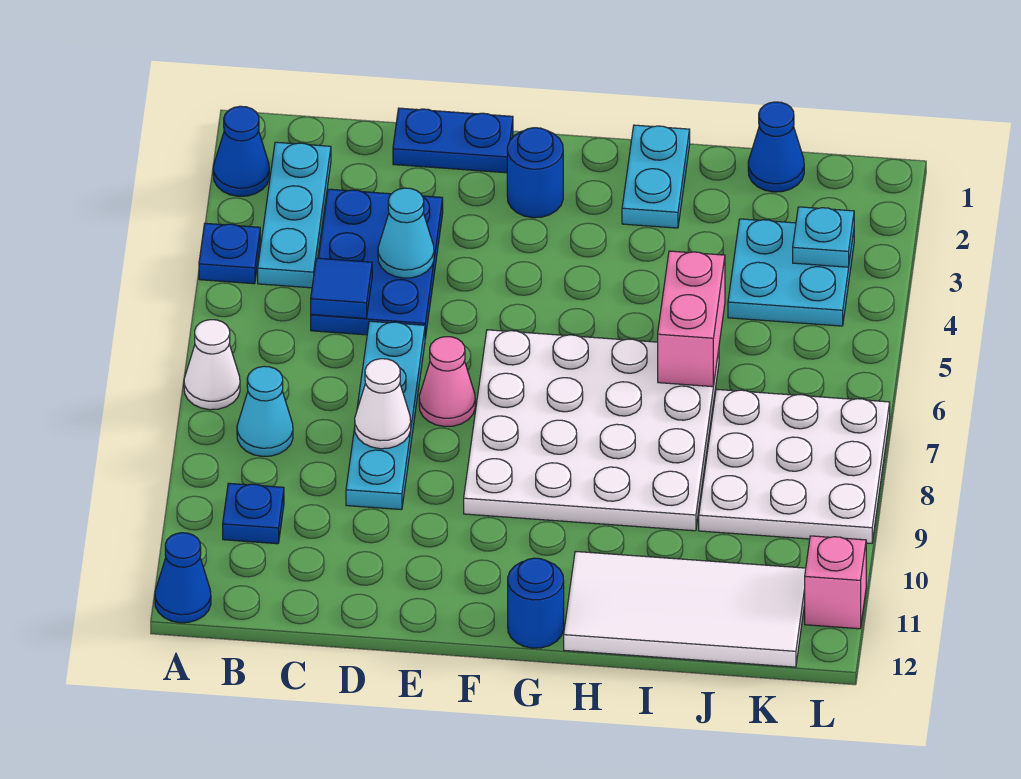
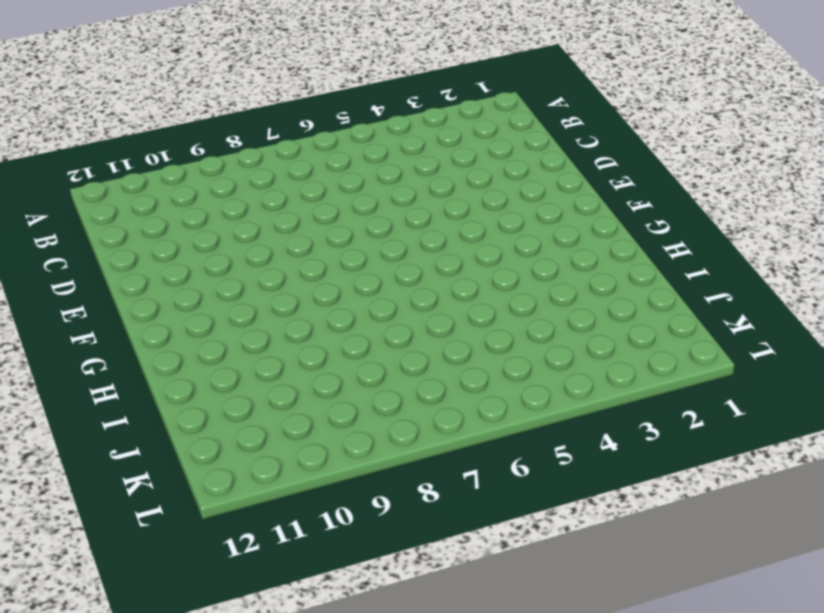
none -> blue cone A2 level 1
none -> blue plate A4 level 1
none -> white cone A7 level 1

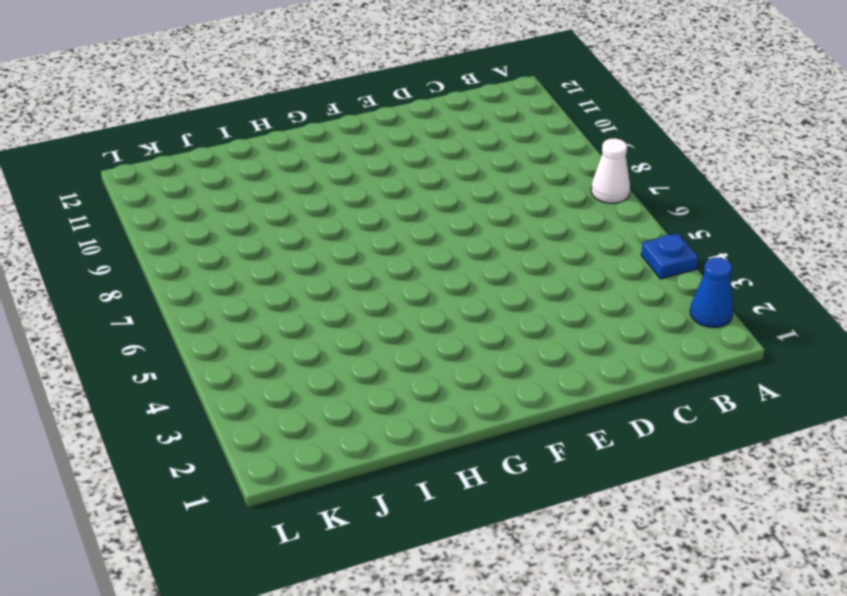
none -> blue cone A12 level 1
none -> cyan plate B2:B4 level 1
none -> cyan cone B8 level 1

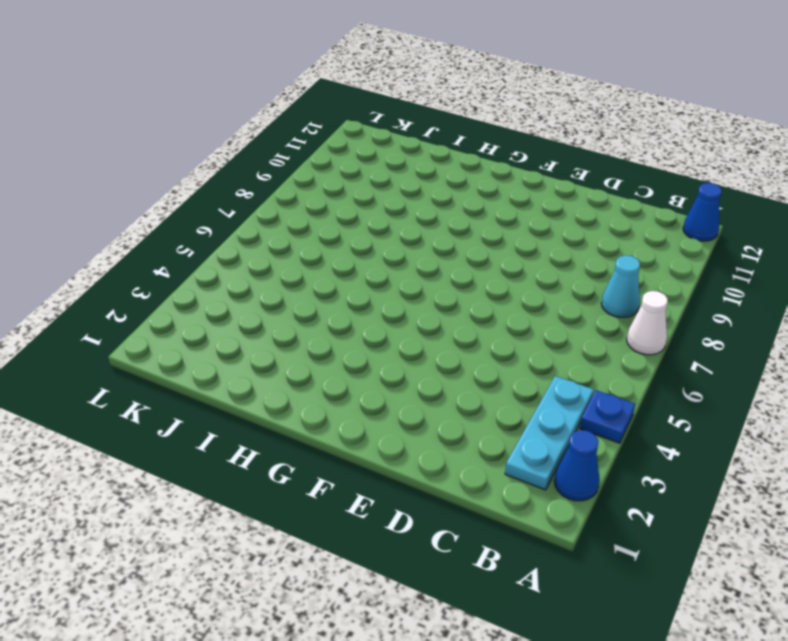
none -> blue plate B10 level 1
none -> blue plate C3:D5 level 1
none -> blue plate D1:E1 level 1

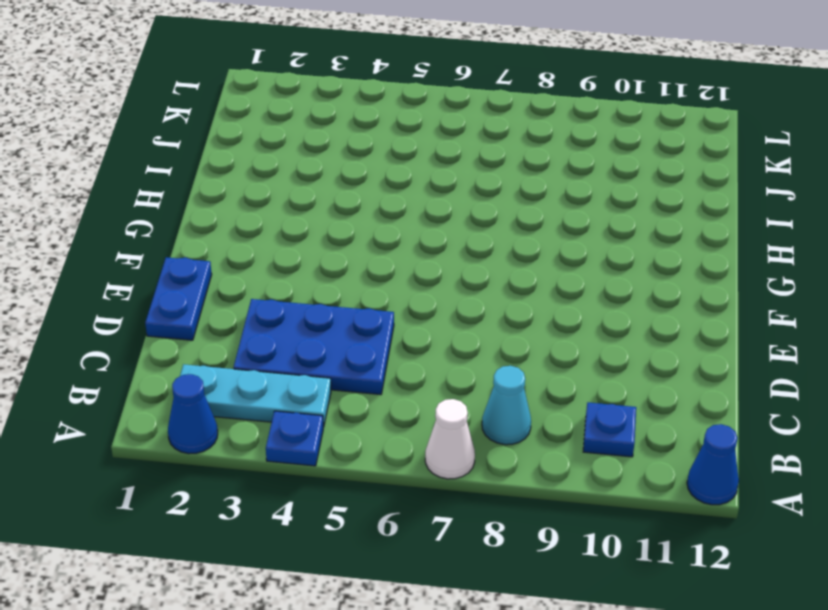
none -> cyan plate D6:D9 level 1
none -> pink cone E7 level 1
none -> blue round brick F2 level 1

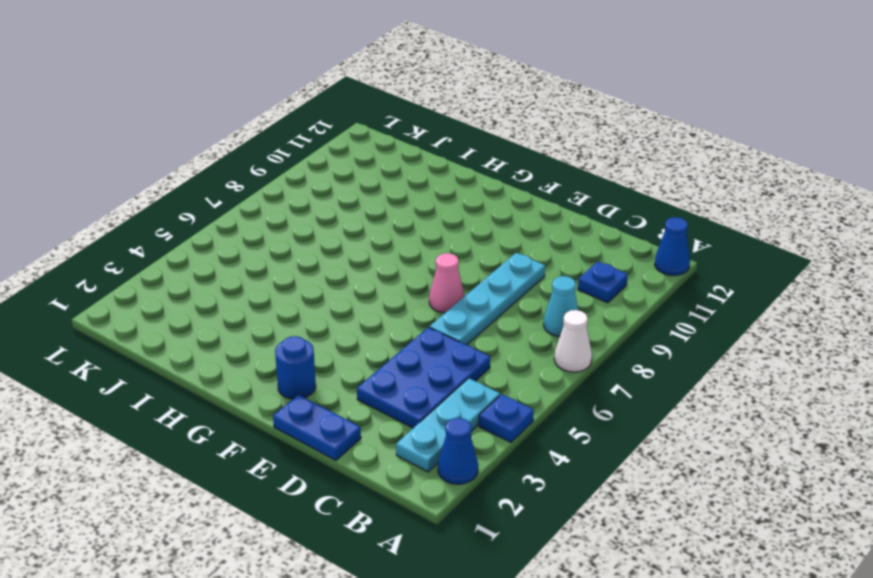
none -> white plate F6:I9 level 1
none -> blue round brick G12 level 1
none -> cyan plate H1:H2 level 1

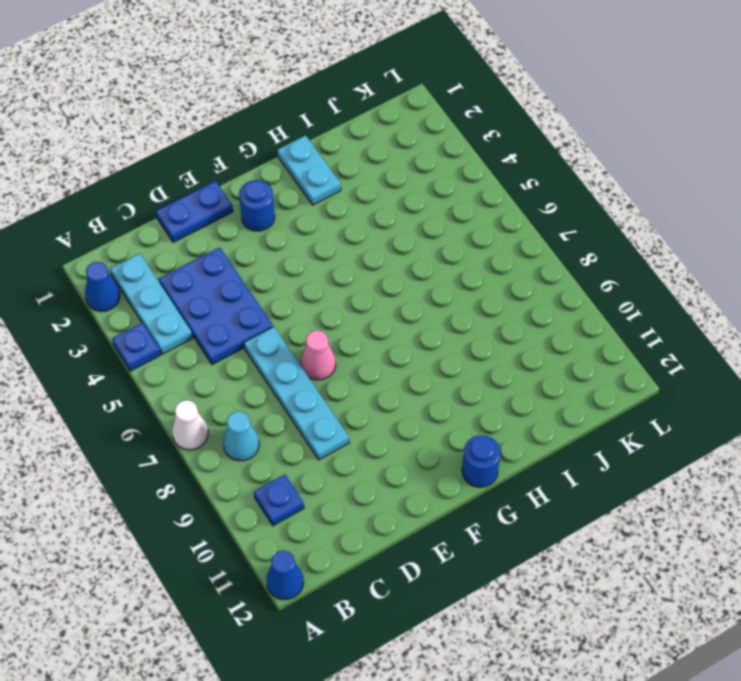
none -> white plate F6:I9 level 1
none -> white tile H11:K12 level 1
none -> blue cone J1 level 1

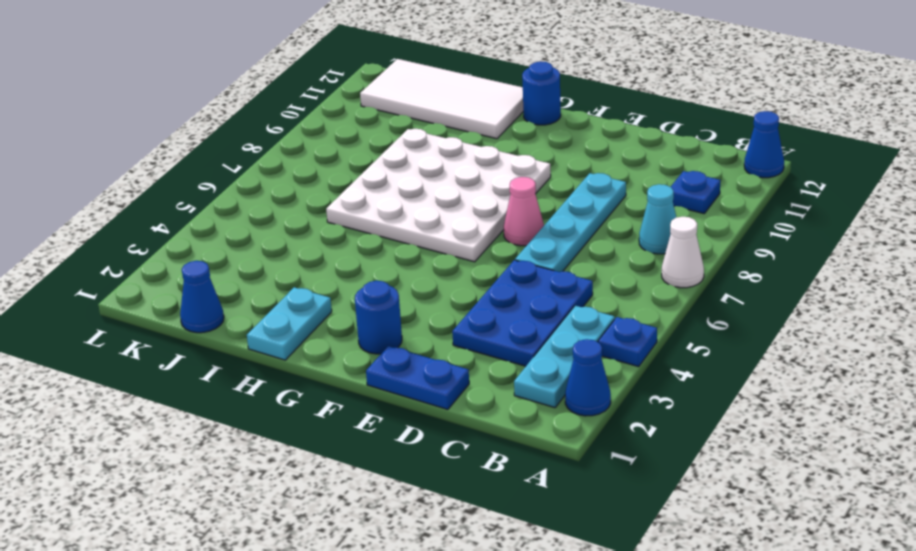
none -> cyan plate J3:K4 level 1
none -> white plate J7:L9 level 1
none -> pink brick L11 level 1

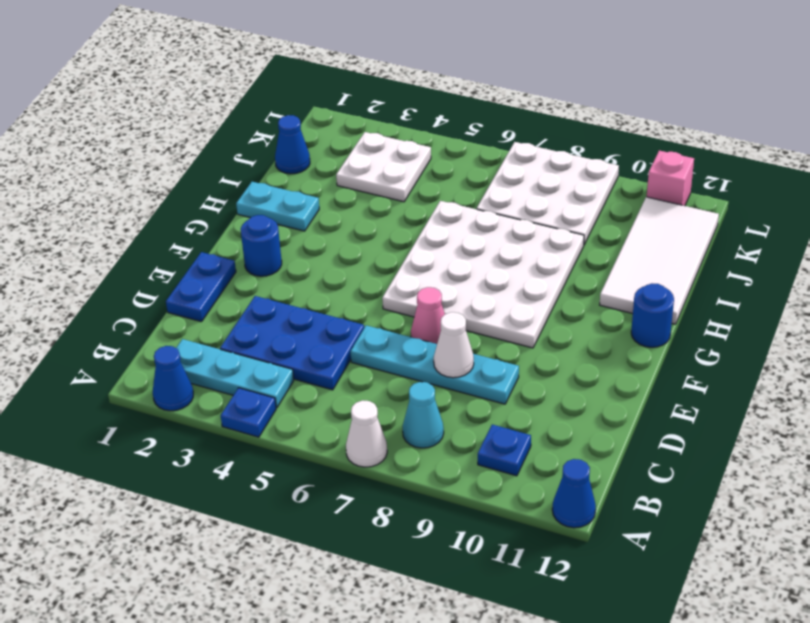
white plate J3:K4 level 1 -> cyan plate J3:K4 level 1
none -> blue tile C5 level 2
none -> cyan cone D4 level 2
none -> pink brick I5:I6 level 2

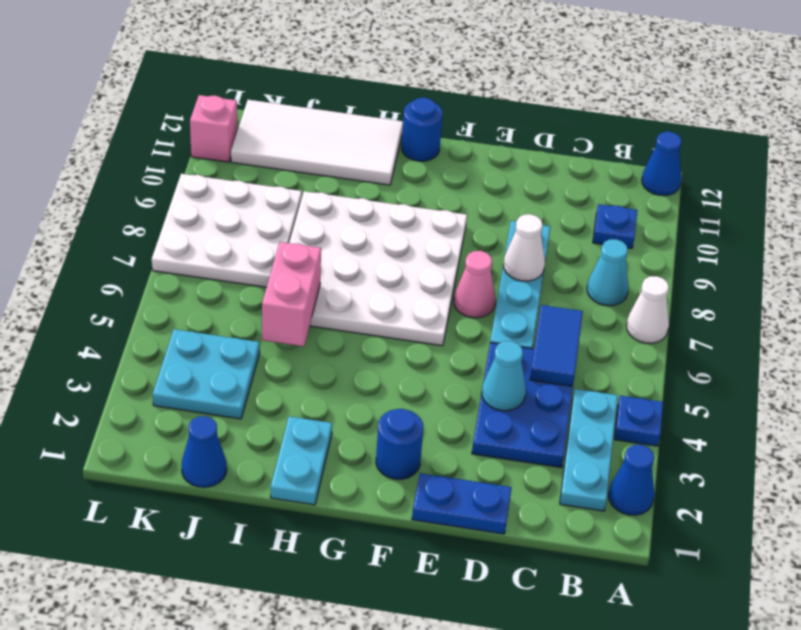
blue tile C5:C6 level 2 -> blue tile C5 level 2
none -> cyan plate K3 level 2

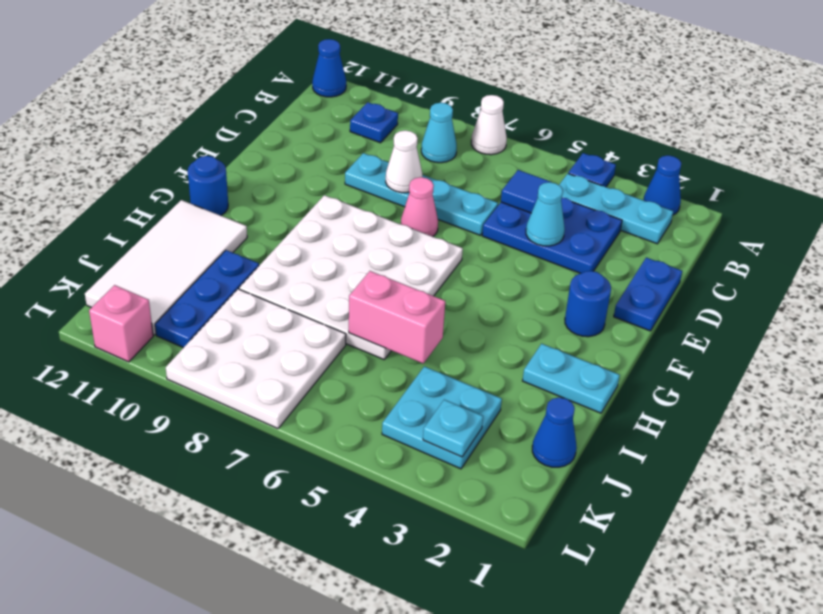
blue plate I10:K10 level 1 -> none

